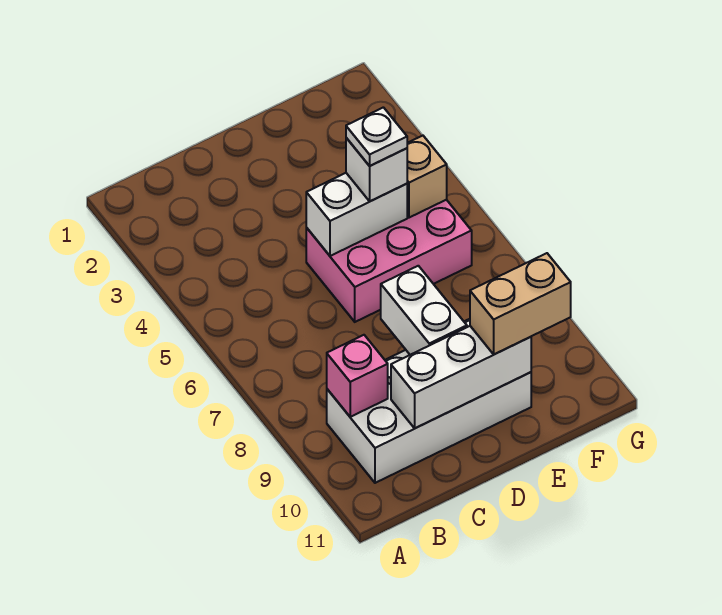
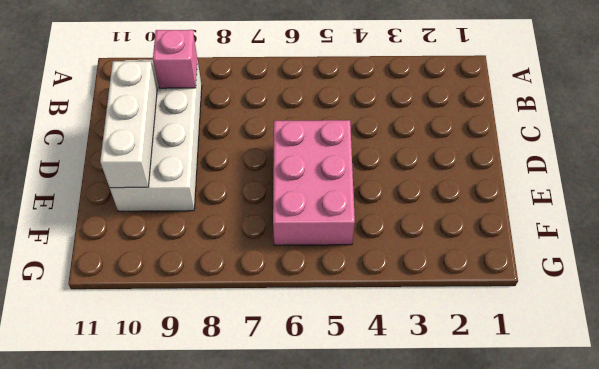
none -> white brick D5:E5 level 2
none -> white brick D8:D9 level 2

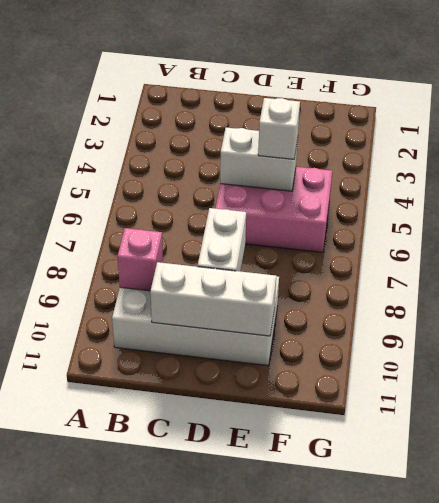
none -> tan brick F5 level 2
none -> tan brick E10:F10 level 3

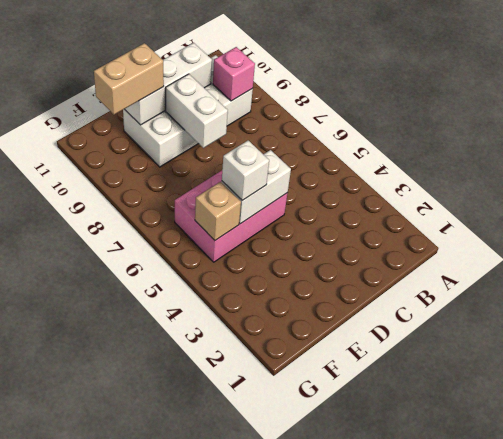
none -> white plate E5 level 4

